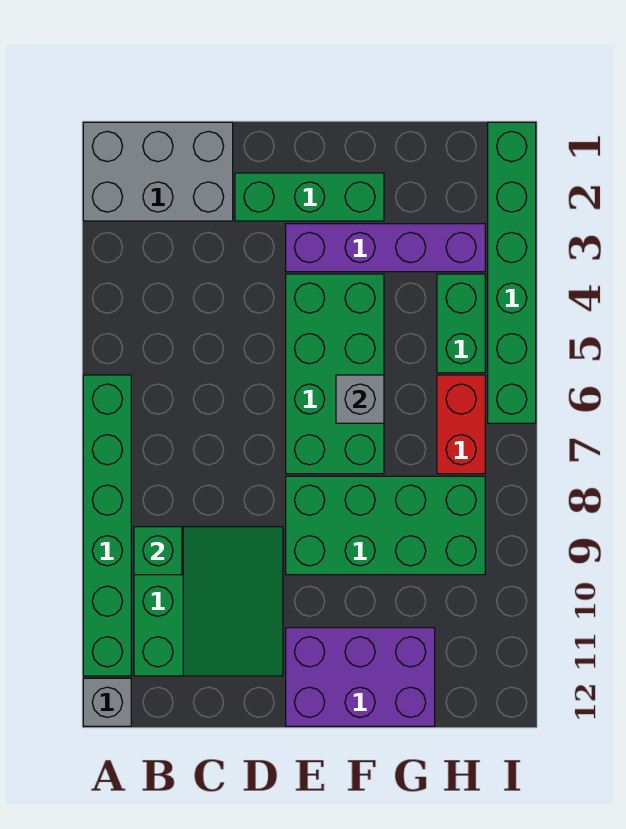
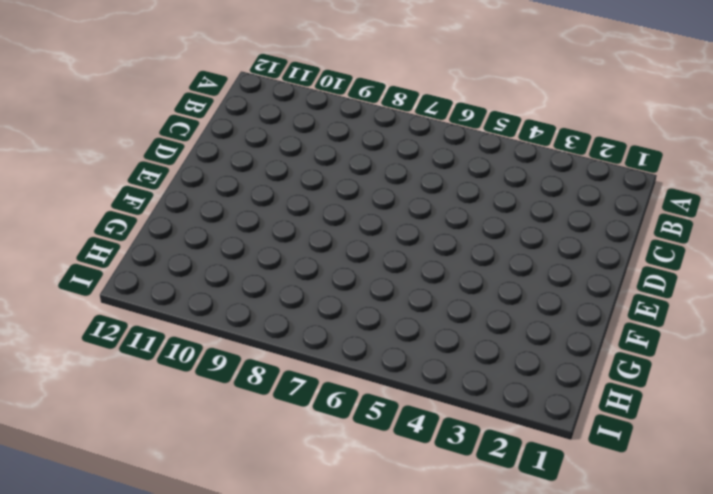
none -> grey brick A1:C2 level 1
none -> green brick A6:A11 level 1
none -> grey brick A12 level 1

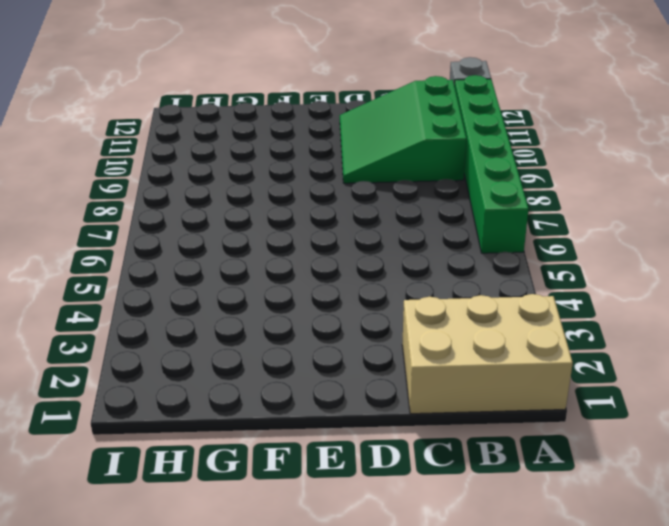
tan brick A1:C2 level 1 -> grey brick A1:C2 level 1
none -> green brick D2:F2 level 1
none -> purple brick E3:H3 level 1
none -> green brick E4:F7 level 1

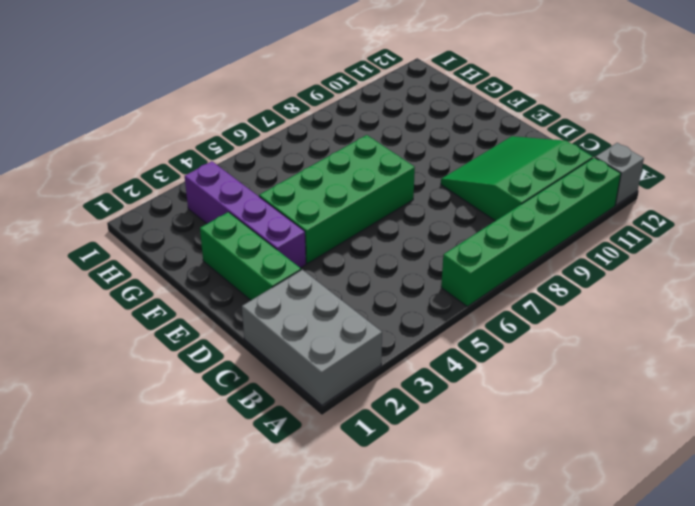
none -> green brick E8:H9 level 1
none -> purple brick E11:G12 level 1
none -> green brick H4:H5 level 1

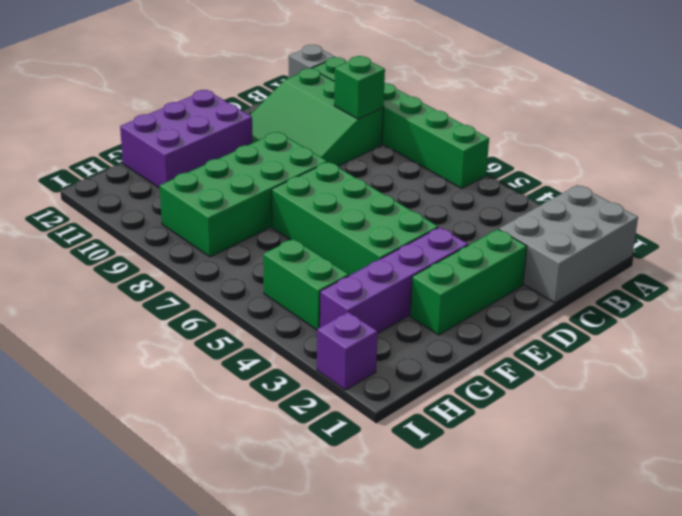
purple brick I2 level 1 -> green brick I1:I6 level 1
none -> red brick H6:H7 level 1
none -> grey brick F6 level 2

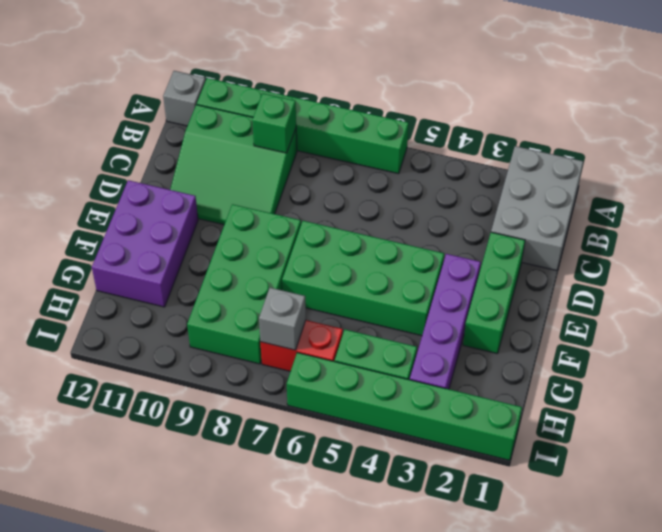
grey brick H7 level 2 -> grey brick F6 level 2

